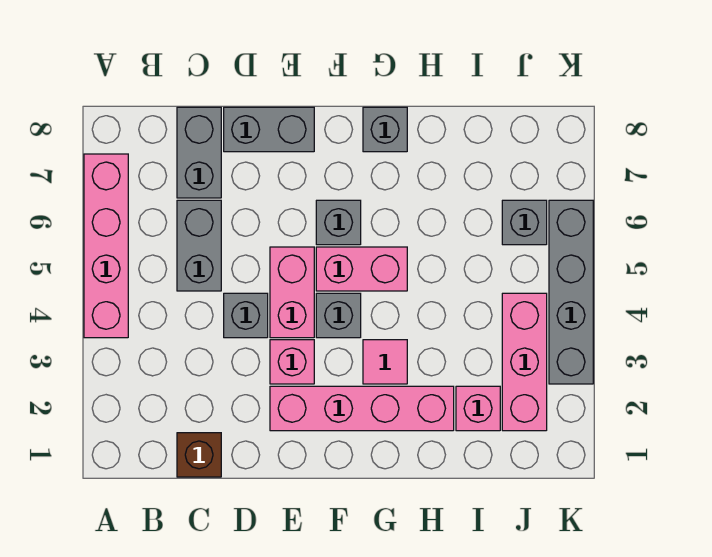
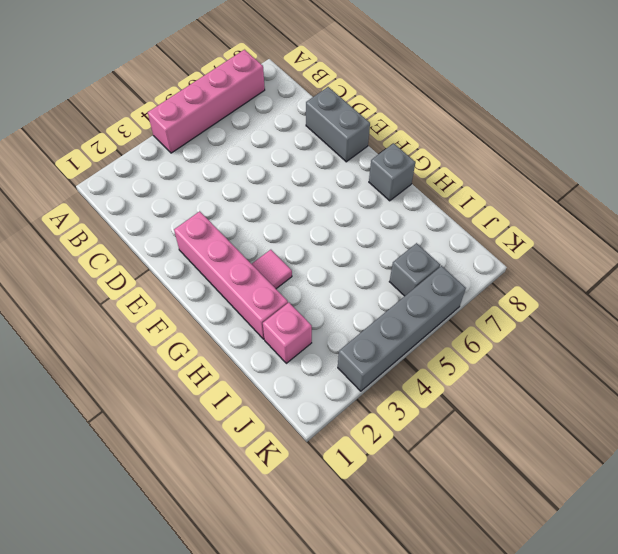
none -> brown brick C1 level 1
none -> grey brick C5:C6 level 1
none -> grey brick C7:C8 level 1

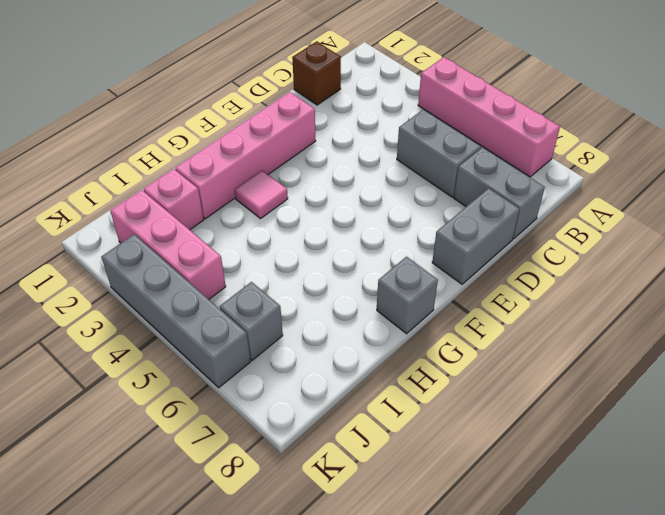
none -> grey brick D4 level 1
none -> pink brick E3 level 1
none -> pink brick E4:E5 level 1

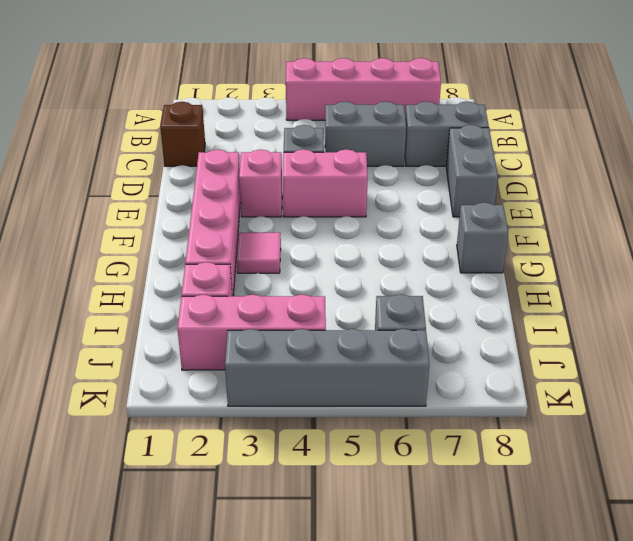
none -> grey brick F4 level 1
none -> pink brick F5:G5 level 1
none -> grey brick F6 level 1

